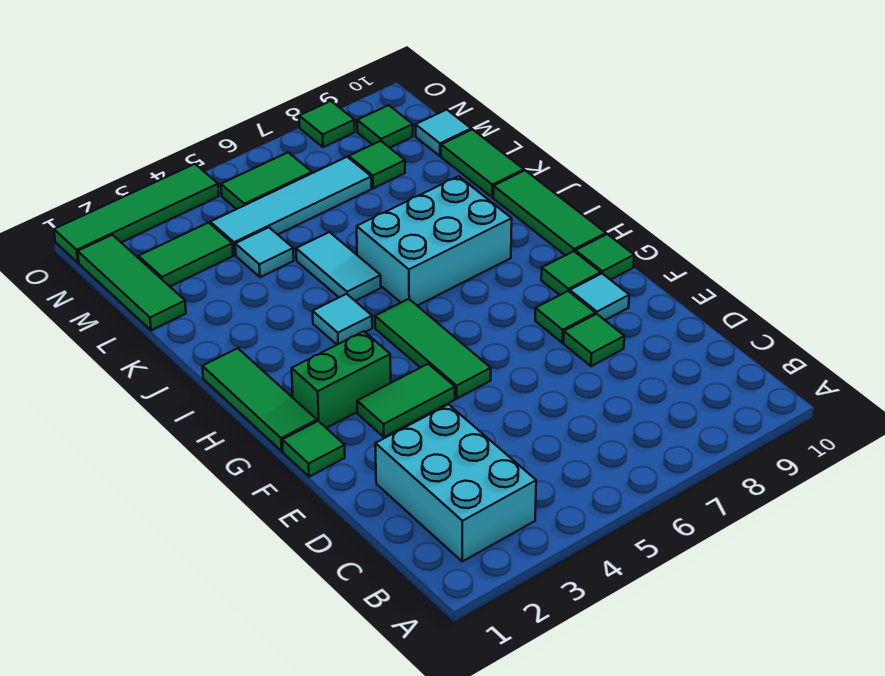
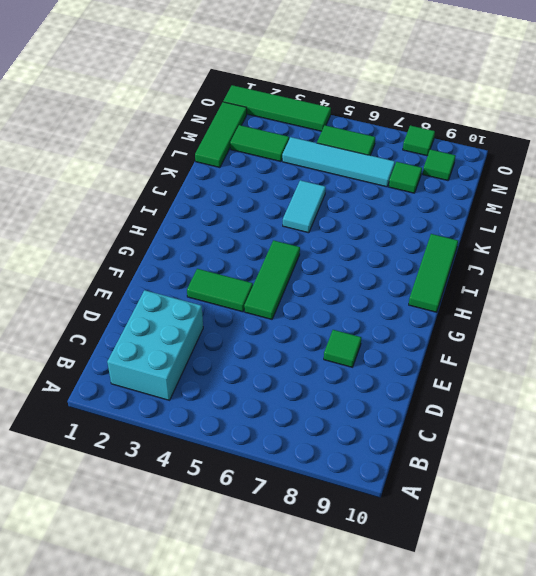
none -> green tile F1 level 1
none -> green tile F8 level 1
none -> cyan tile F9 level 1

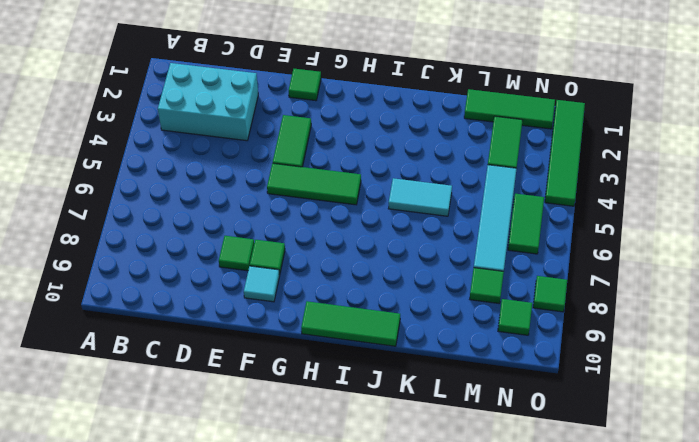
none -> green tile G1:I1 level 1
none -> green brick G2:G3 level 1
none -> green tile G9 level 1

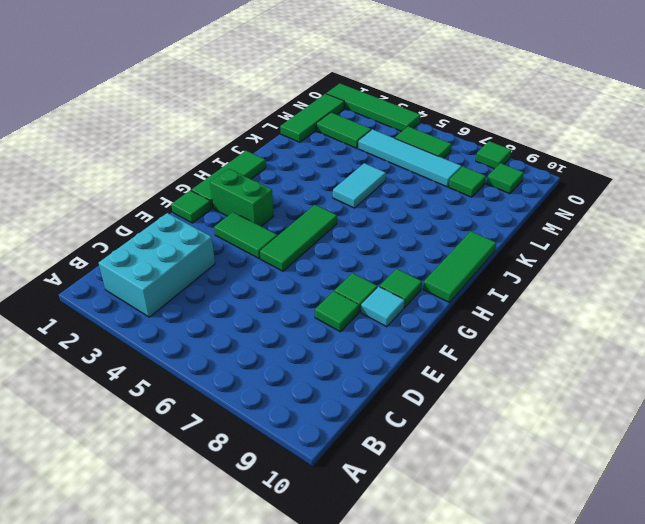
none -> green tile G10 level 1
none -> cyan tile I4 level 1
none -> cyan brick I6:J8 level 1

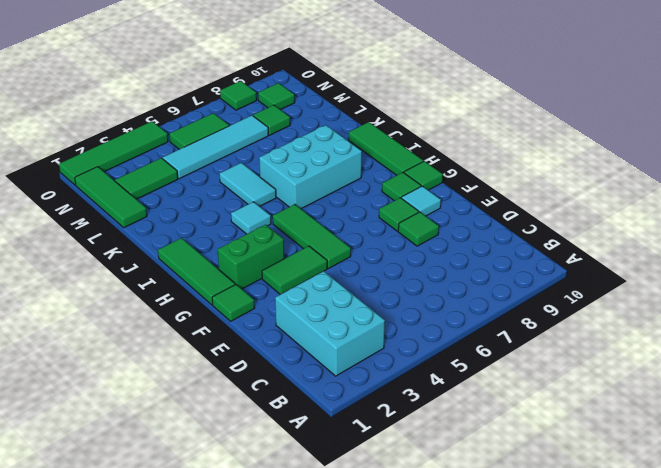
none -> green tile K10:L10 level 1
none -> cyan tile L4 level 1
none -> cyan tile M10 level 1

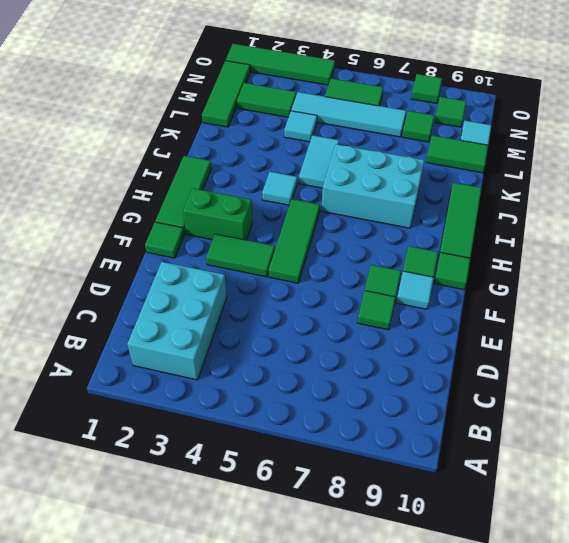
green tile L9:L10 level 1 -> green tile K10:L10 level 1

